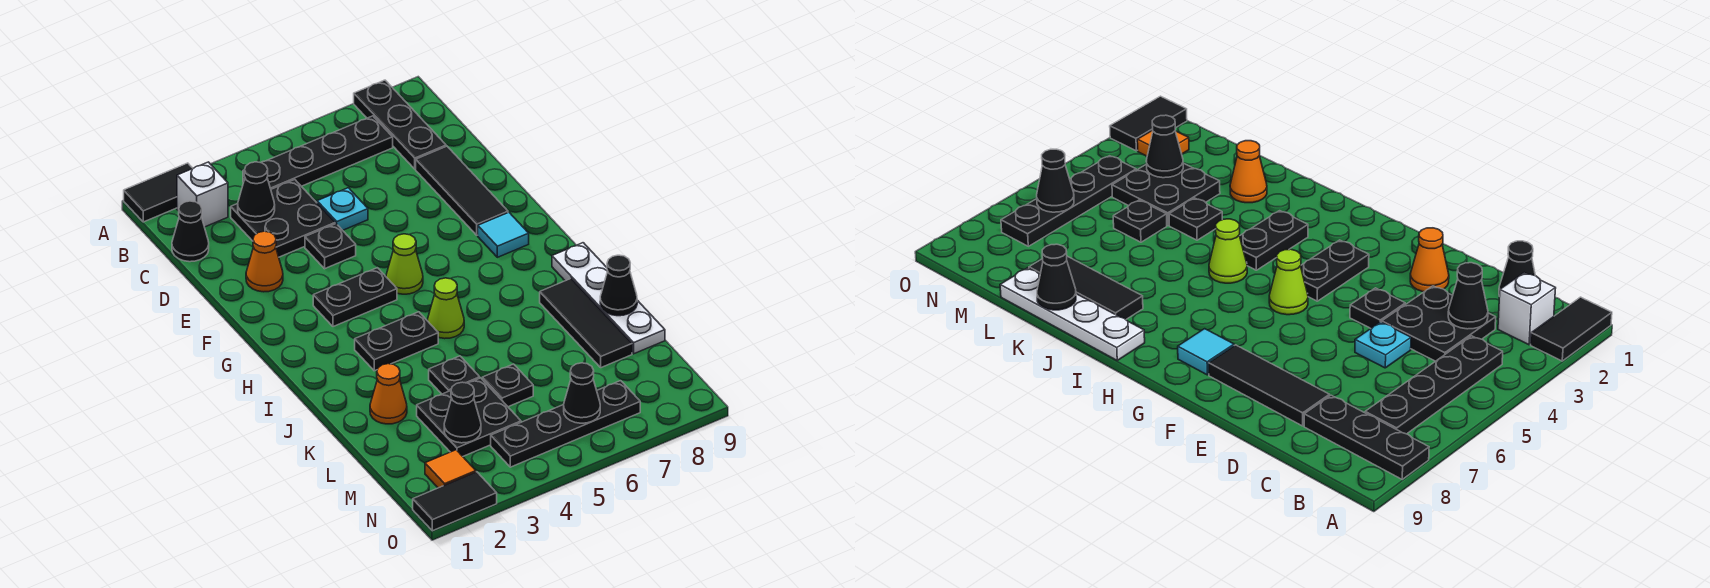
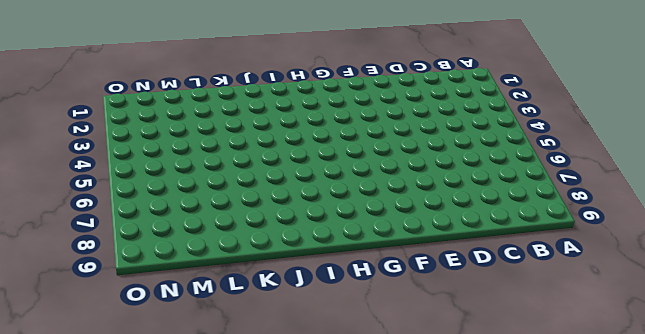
none -> black tile A1:A2 level 1
none -> black plate A8:C8 level 1
none -> white brick B2 level 1

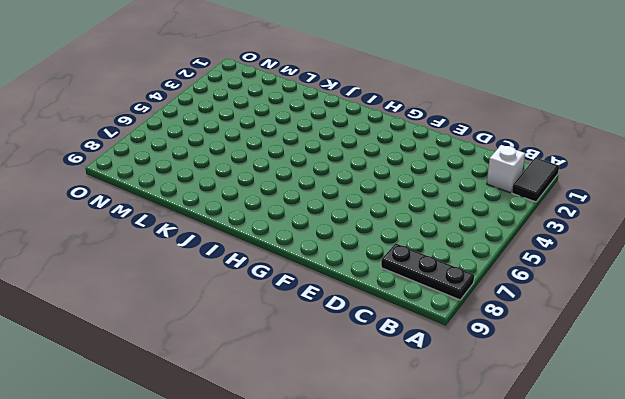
none -> black plate B4:B7 level 1
none -> black cone C1 level 1
none -> black plate C3:D4 level 1

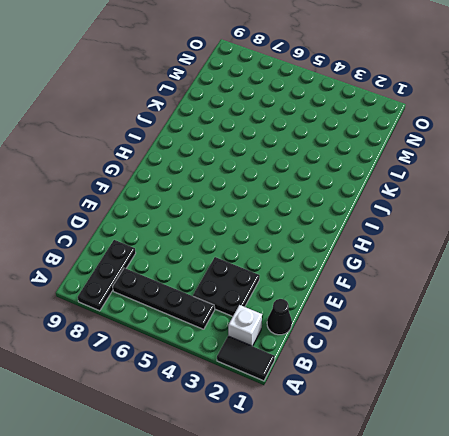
none -> cyan plate D5 level 1
none -> black tile D8:F8 level 1
none -> orange cone E2 level 1

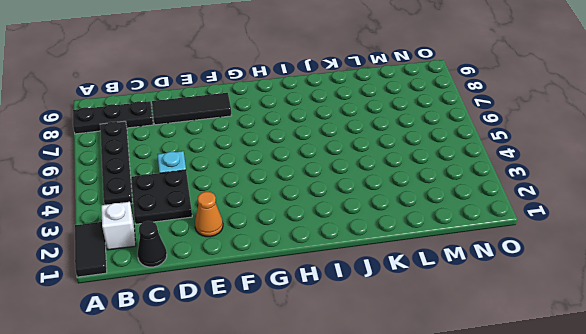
none -> black plate E4 level 1
none -> black plate G3:G4 level 1
none -> lime cone G5 level 1

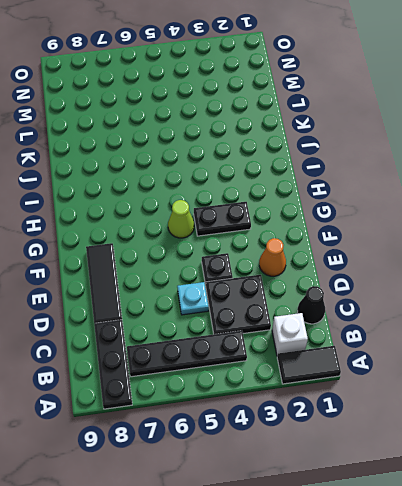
none -> cyan tile G8 level 1
none -> black plate I3:I4 level 1
none -> lime cone I5 level 1

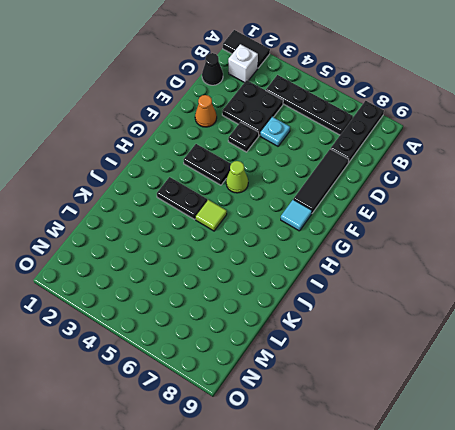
lime tile I5 level 1 -> lime cone I5 level 1
none -> white plate I9:L9 level 1
none -> black tile J8:L8 level 1
none -> orange cone K2 level 1

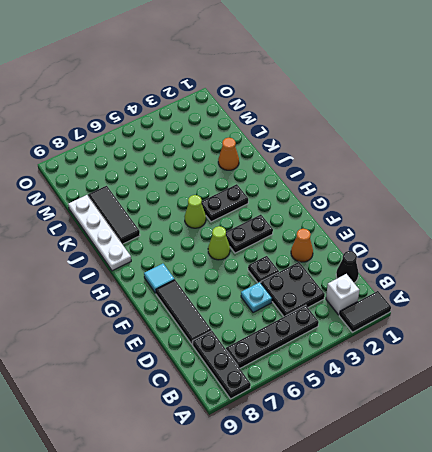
none -> black plate K4 level 1
none -> black plate L3:M4 level 1
none -> black plate L5 level 1

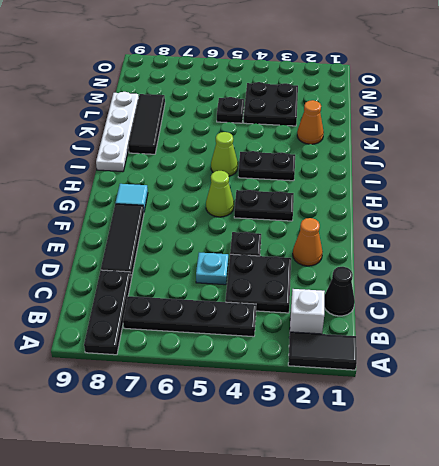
none -> black plate K4 level 1
none -> orange tile N2 level 1
none -> black plate N4:N7 level 1

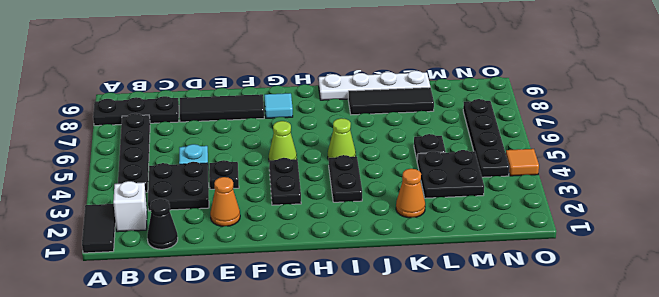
orange tile O4 level 1 -> orange tile N2 level 1
none -> black plate K4 level 1
none -> black tile O1:O2 level 1
none -> black cone C3 level 2

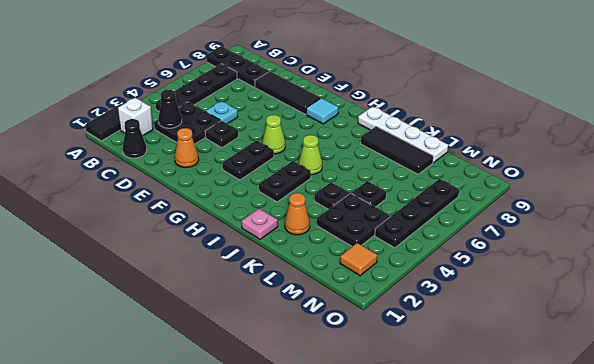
pink plate J1 level 1 -> none
none -> black tile O1:O2 level 1
none -> black cone K9 level 2
none -> black cone M3 level 2

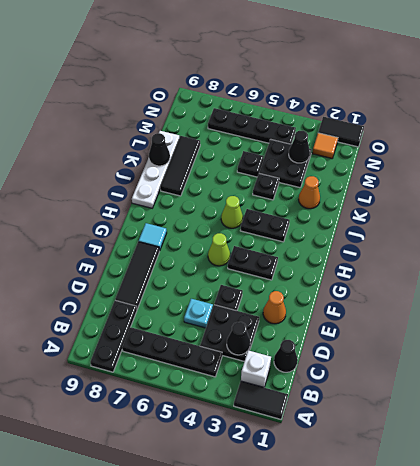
none -> black cone N6 level 2

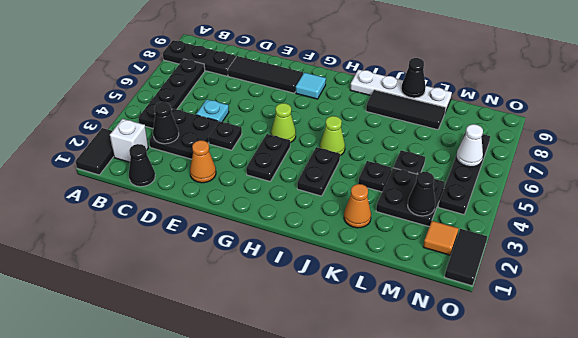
white cone N6 level 2 -> black cone N6 level 2

